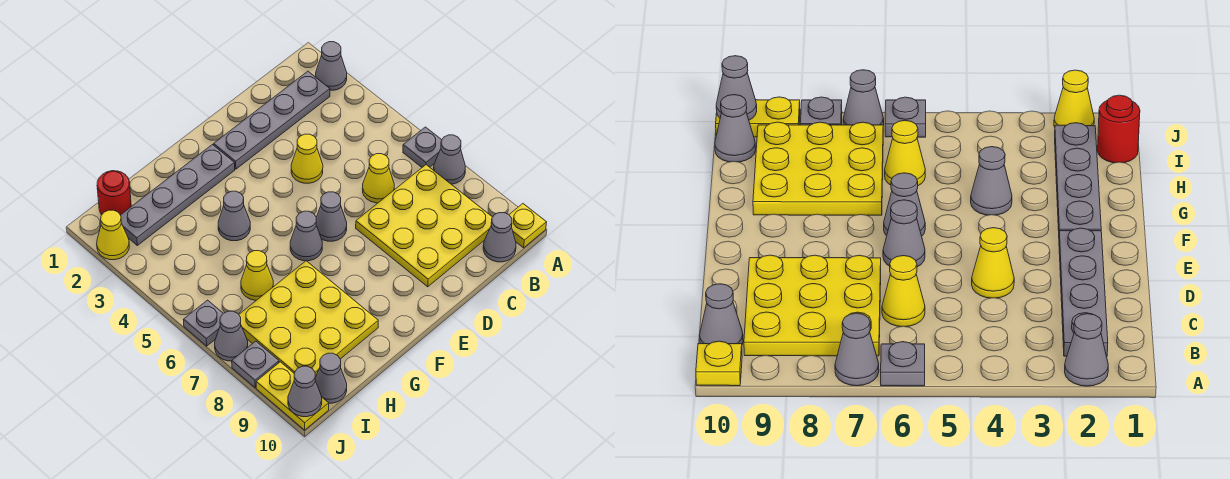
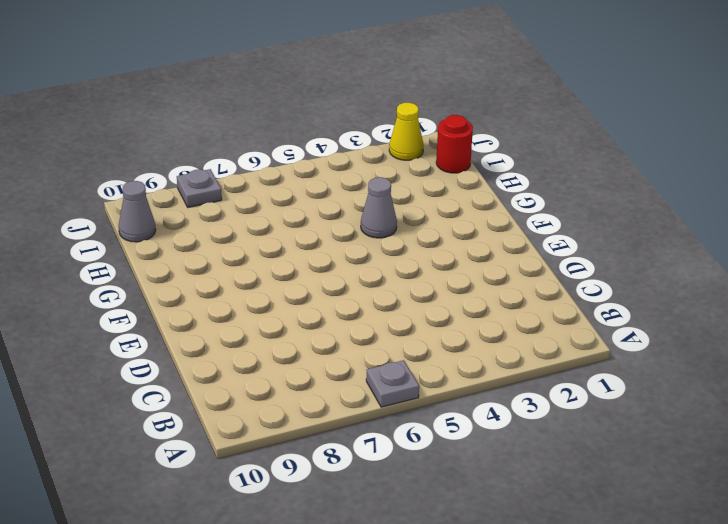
none -> grey cone A2 level 1
none -> grey cone A7 level 1
none -> yellow plate A10 level 1

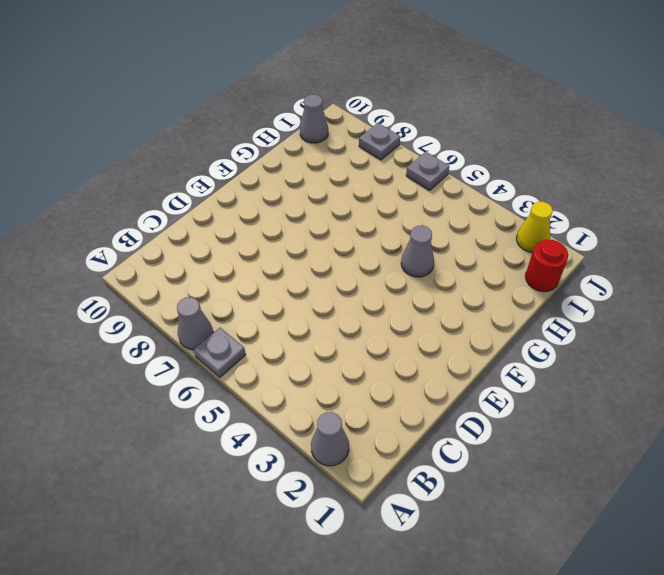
none -> yellow plate A10 level 1
none -> grey plate B2:E2 level 1
none -> yellow plate B7:D9 level 1

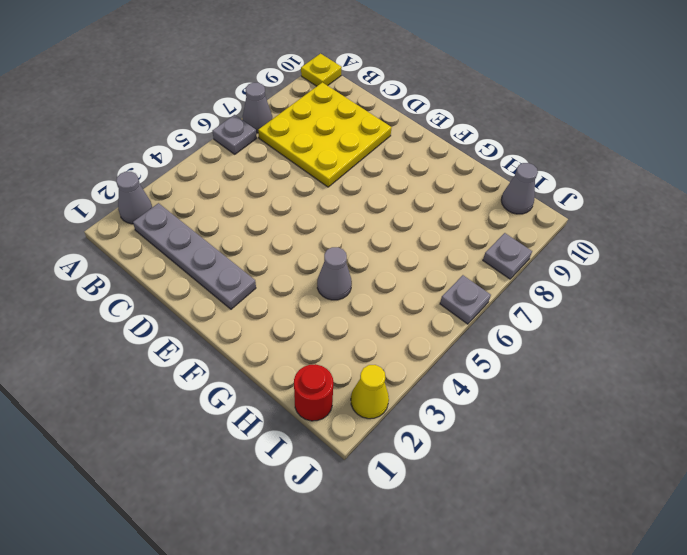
none -> grey cone B10 level 1
none -> yellow cone C6 level 1
none -> yellow cone D4 level 1

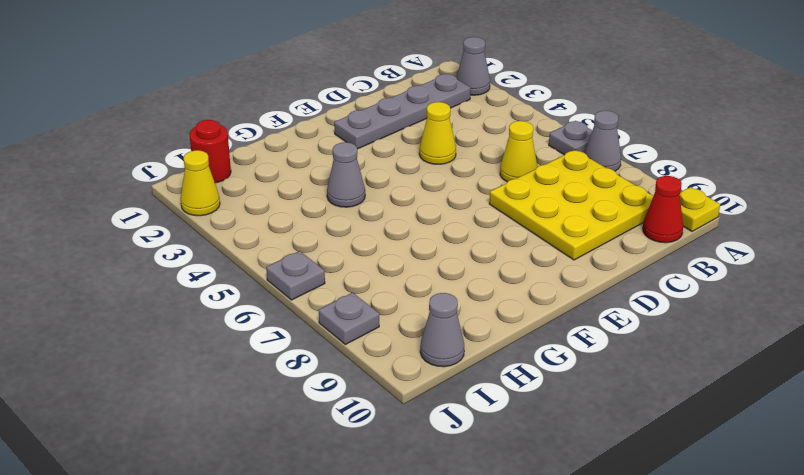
red cone B10 level 1 -> grey cone B10 level 1
none -> grey cone E6 level 1
none -> grey plate F2:I2 level 1
none -> grey cone F6 level 1

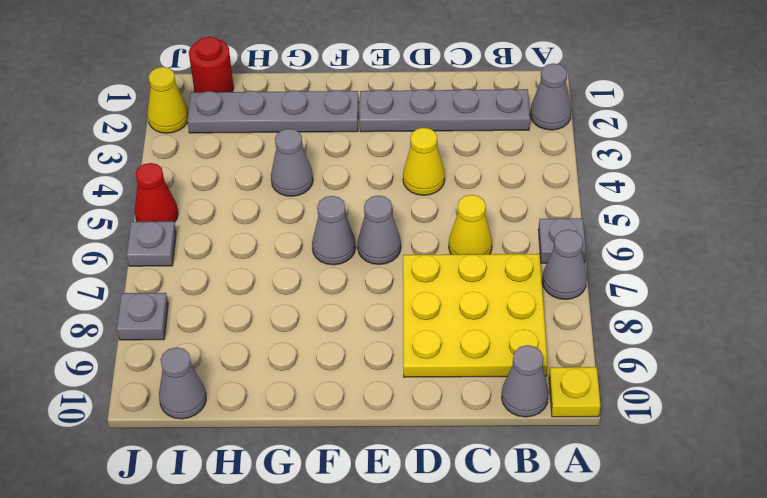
red cone J5 level 1 -> none
none -> yellow plate G7:I9 level 1
none -> yellow cone H6 level 1
none -> grey cone J7 level 1

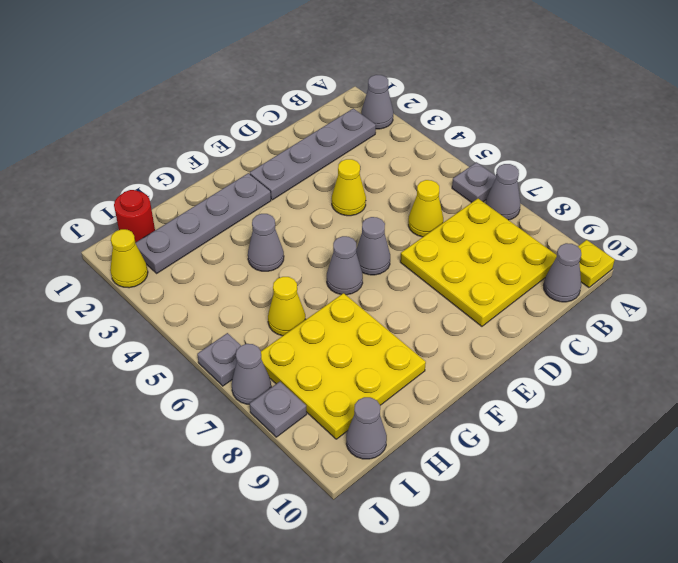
none -> yellow plate J9:J10 level 1
none -> grey cone J10 level 2

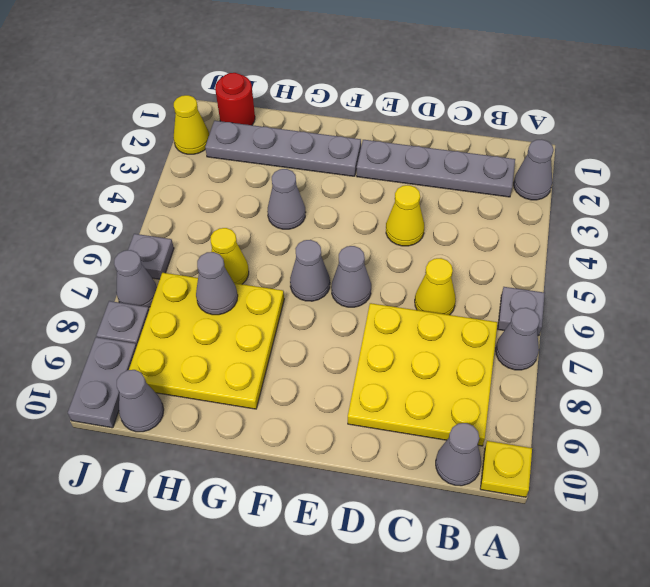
grey cone H7 level 2 -> grey cone J10 level 2
grey plate J9:J10 level 1 -> yellow plate J9:J10 level 1

